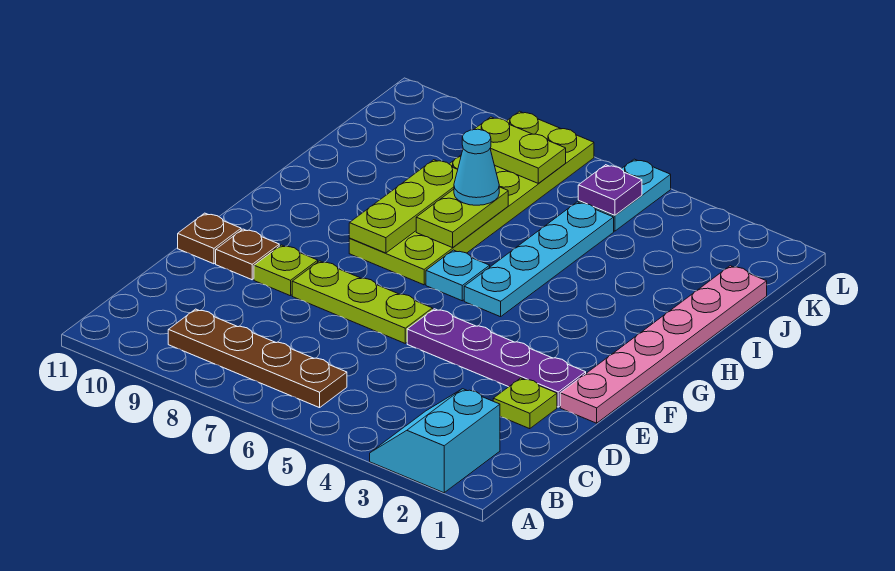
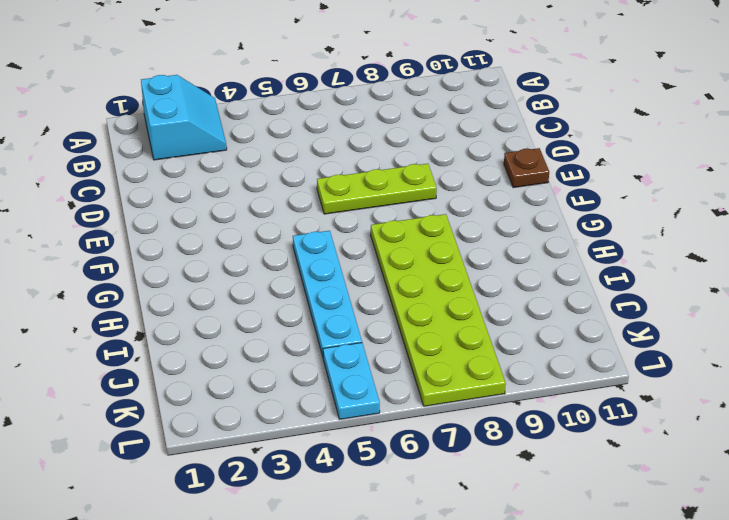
none -> brown plate B6:B9 level 1
none -> lime plate D2 level 1
none -> pink plate E1:J1 level 1

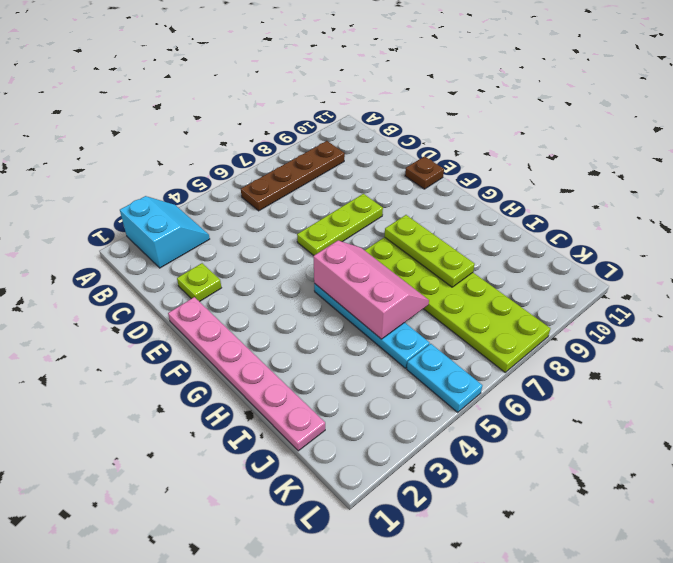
pink slope G5:I6 level 2 top 5 -> none
none -> purple plate E2:E5 level 1
none -> lime plate E9 level 1
none -> brown plate E10 level 1

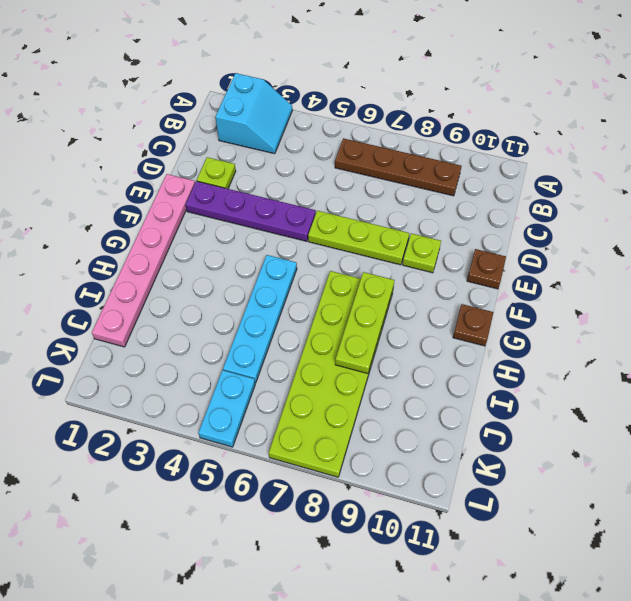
brown plate G11 level 1 -> brown plate E10 level 1
none -> cyan plate G6 level 1
none -> lime plate H7:I7 level 2
none -> purple plate K5 level 2

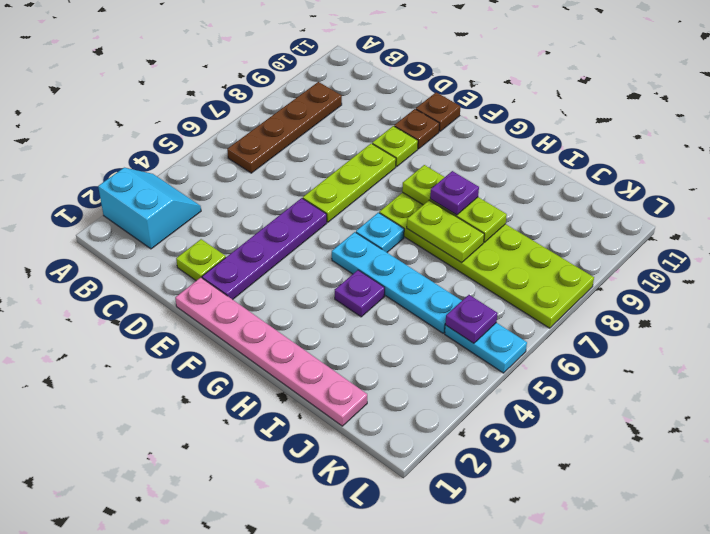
purple plate H4 level 1 -> none
purple plate H8 level 3 -> none
none -> lime plate K7:K8 level 2
none -> cyan cone I7 level 3

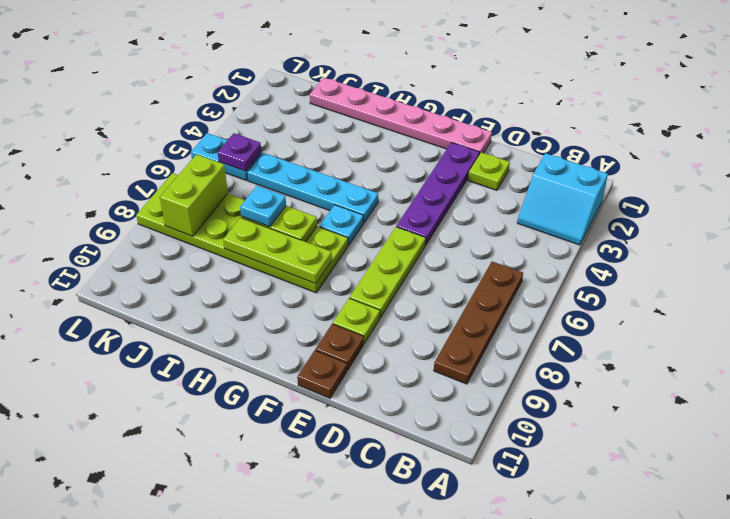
cyan plate I7 level 3 -> cyan cone I7 level 3
lime brick K7:K8 level 2 -> lime plate K7:K8 level 2

